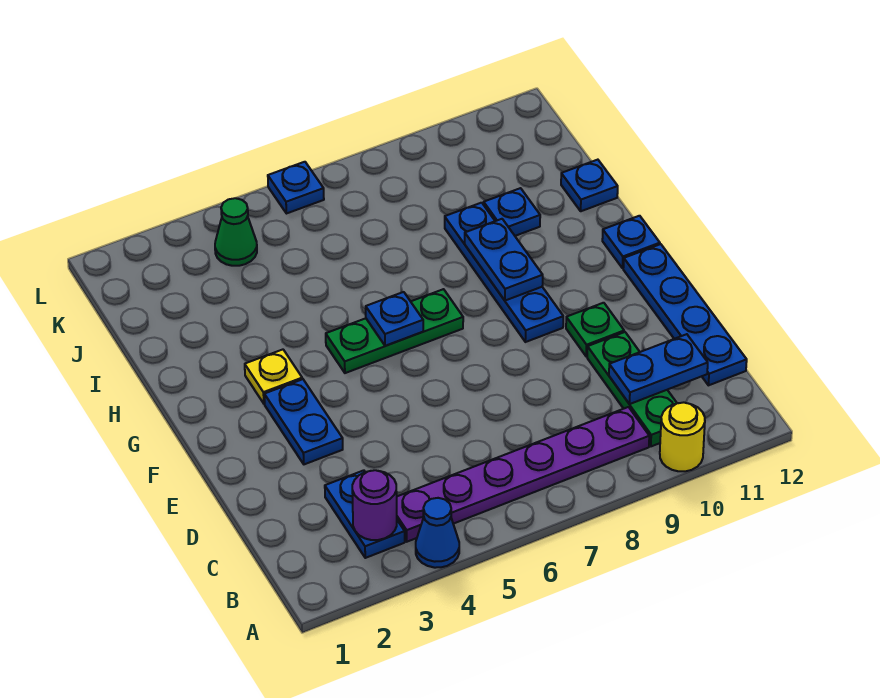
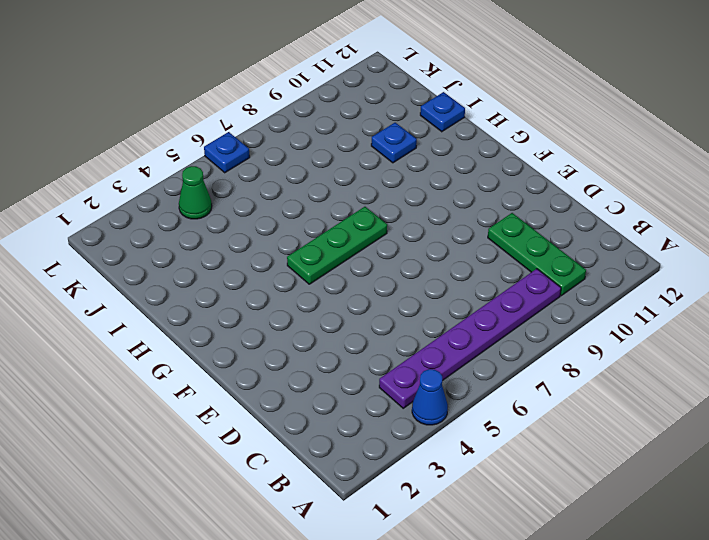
none -> yellow round brick A10 level 1
none -> blue plate B3:C3 level 1
none -> blue plate C12:F12 level 1

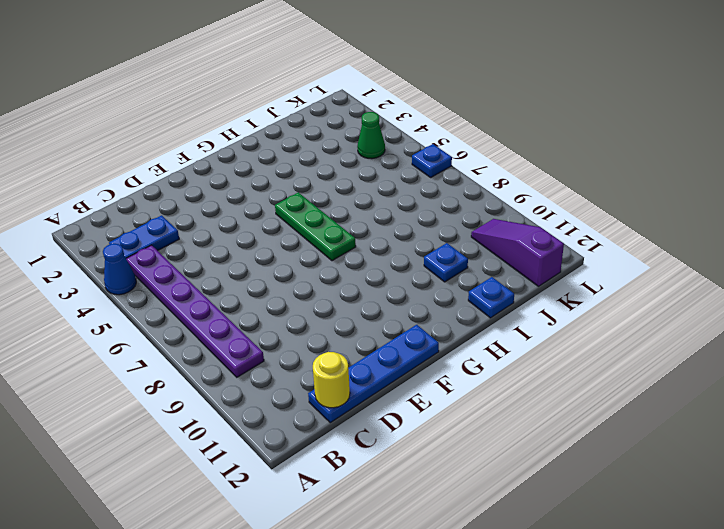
yellow round brick C12 level 2 -> yellow round brick A10 level 1
purple slope K10:K12 level 1 top 12 -> none
none -> green plate B10:D10 level 1
none -> blue plate E3:F3 level 1
none -> green plate E10 level 1

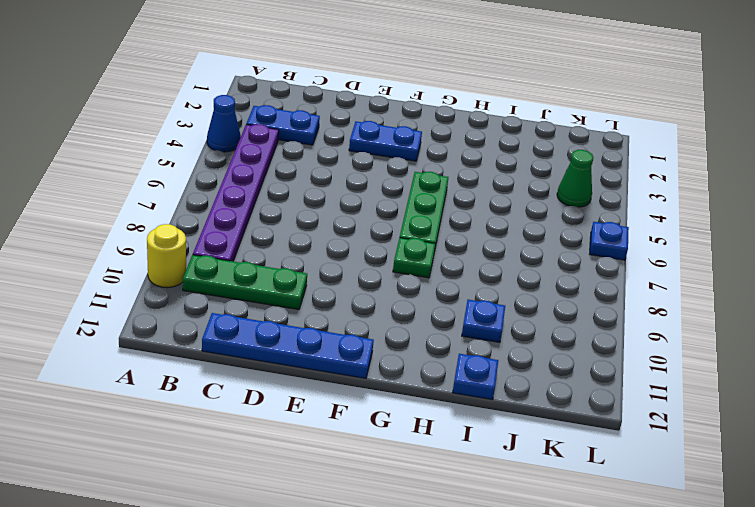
green plate G8 level 1 -> green plate E10 level 1
none -> blue plate F9:I9 level 1
none -> yellow plate G3 level 1
none -> blue plate G12 level 1

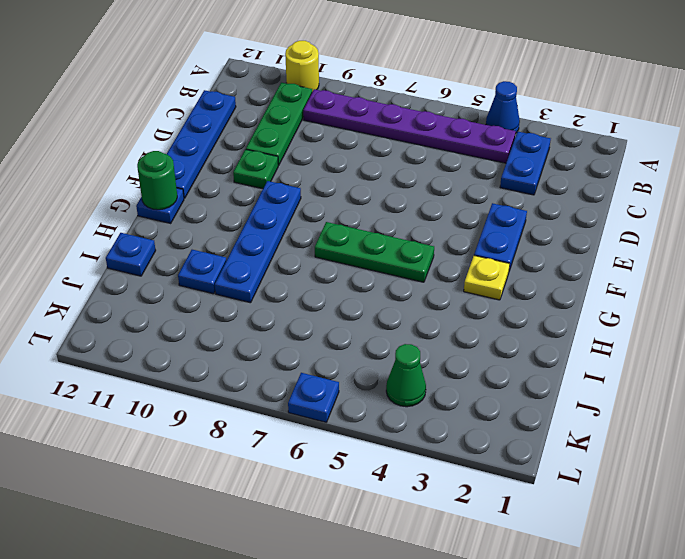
green round brick G12 level 2 -> none
none -> purple round brick B3 level 2
none -> blue plate C10:C11 level 2
none -> blue plate G6 level 2

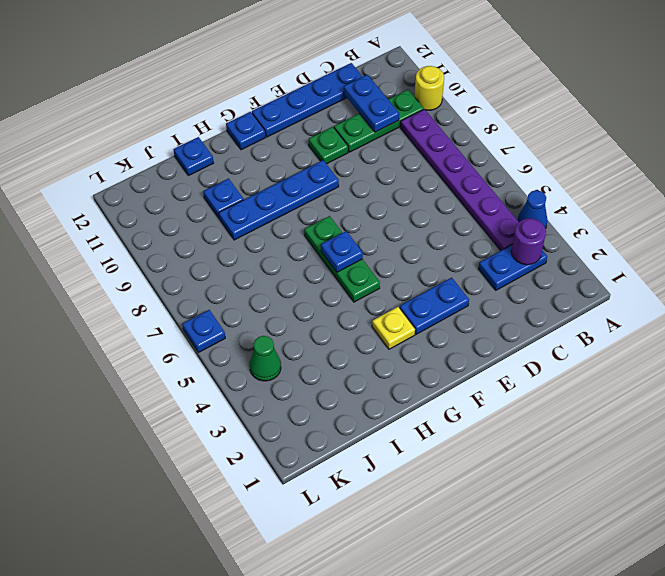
none -> blue plate G9:H9 level 2

